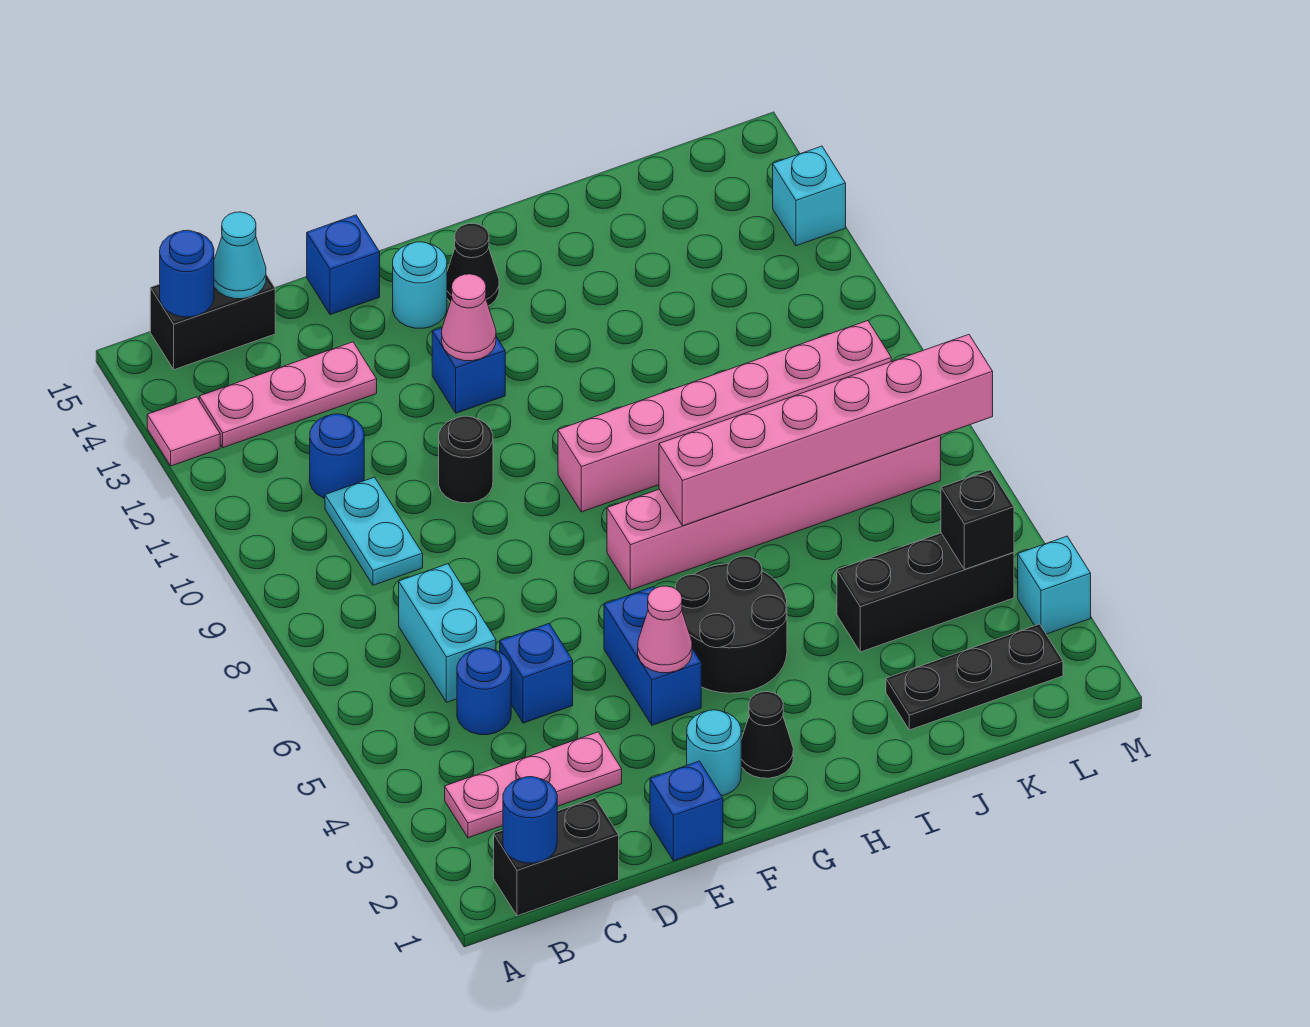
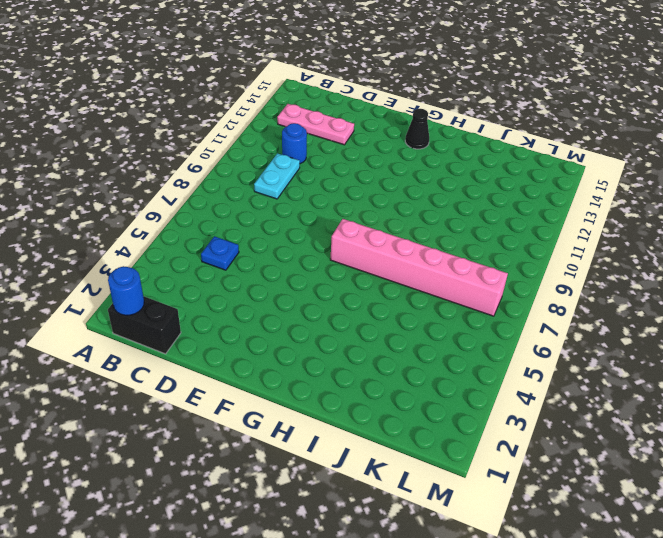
blue plate C5 level 1 -> blue round brick C5 level 1
none -> pink tile A13 level 1
none -> pink plate B3:D3 level 1
none -> black brick B15:C15 level 1
none -> cyan brick C6:C7 level 1

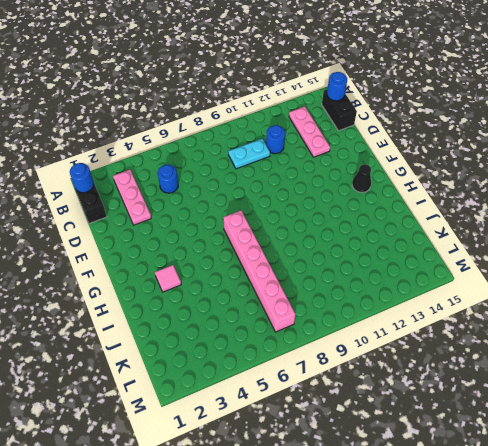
pink tile H3 level 1 -> pink tile A13 level 1
none -> cyan brick C6:C7 level 1
none -> blue brick D5 level 1
none -> blue brick E1 level 1
none -> black round brick E10 level 1

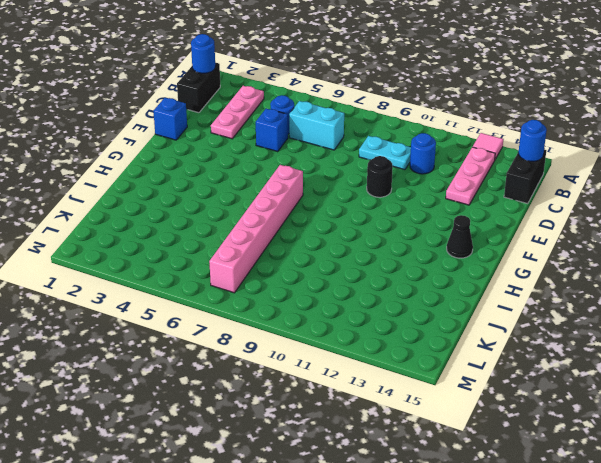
none -> blue brick E15 level 1
none -> cyan round brick F2 level 1
none -> blue brick F4:F5 level 1
none -> blue brick F12 level 1

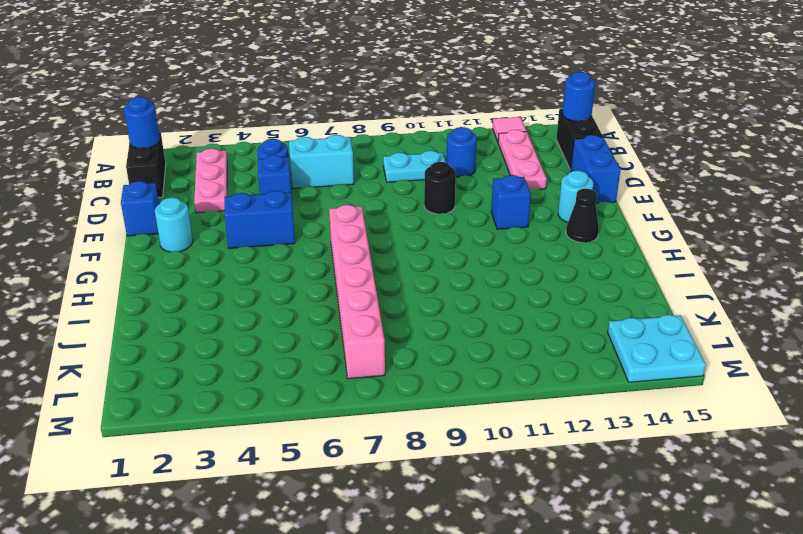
blue brick D15:E15 level 1 -> blue brick E15 level 1
cyan plate L14:M15 level 1 -> none
none -> black cone G2 level 1
none -> black round brick G4:H5 level 1
none -> pink brick G9:L9 level 1
none -> black plate J2:L2 level 1

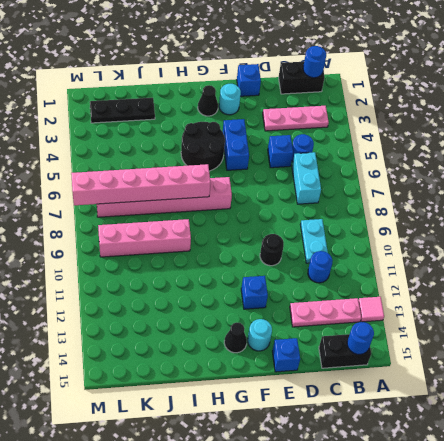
pink brick I9:L9 level 1 -> pink brick G9:L9 level 1
none -> black brick J4:L4 level 1
none -> cyan brick M3 level 1
none -> cyan brick M13 level 1
none -> cyan cone C15 level 2

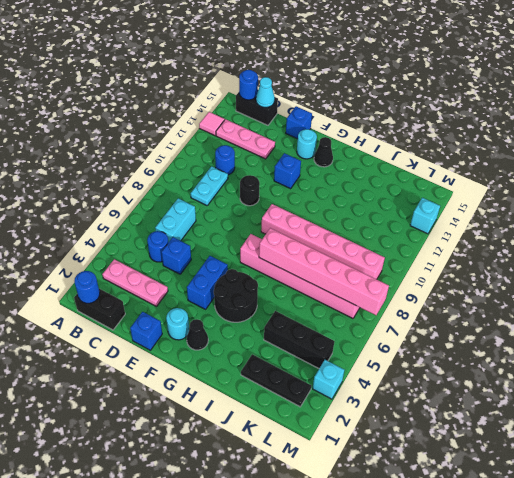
none -> pink cone F4 level 2
none -> pink cone F12 level 2
none -> black brick L4 level 2

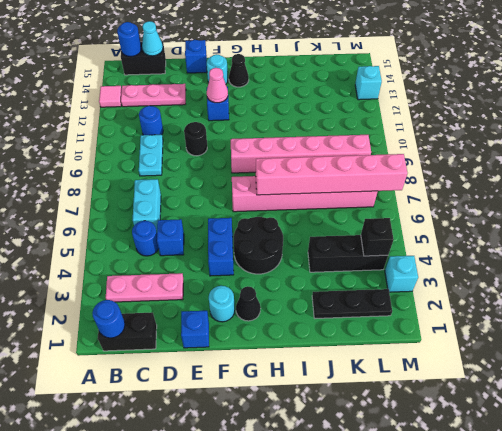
none -> pink cone F4 level 2

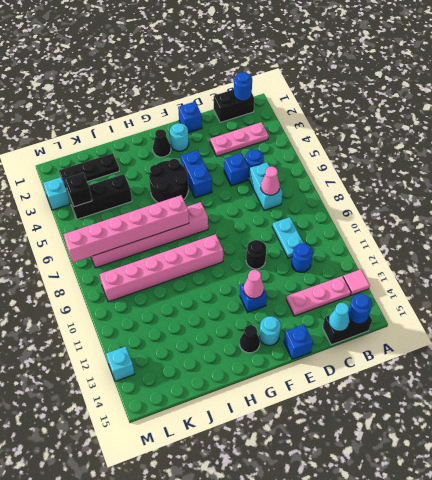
pink cone C7 level 2 -> pink cone F4 level 2

